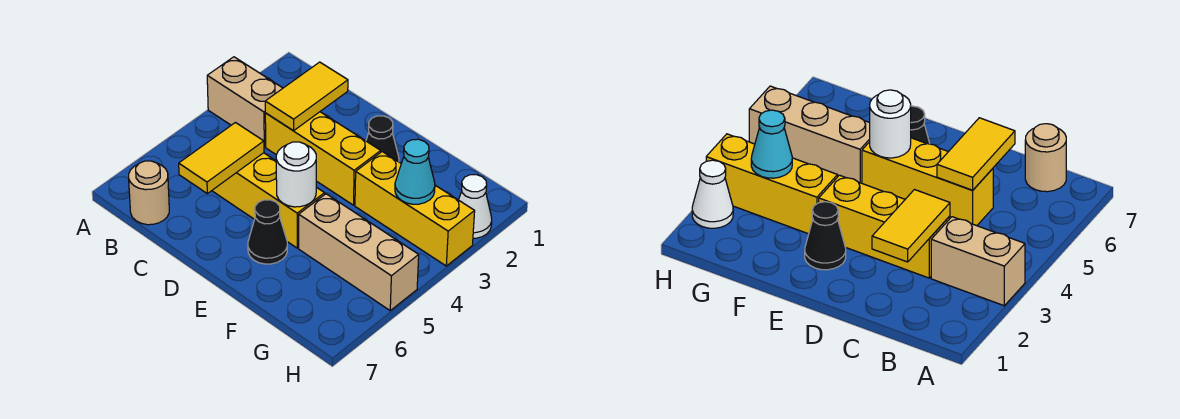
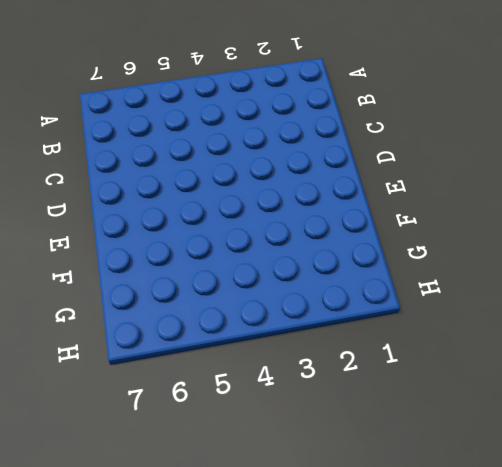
none -> tan brick A3:B3 level 1
none -> tan round brick B7 level 1
none -> yellow brick C3:E3 level 1

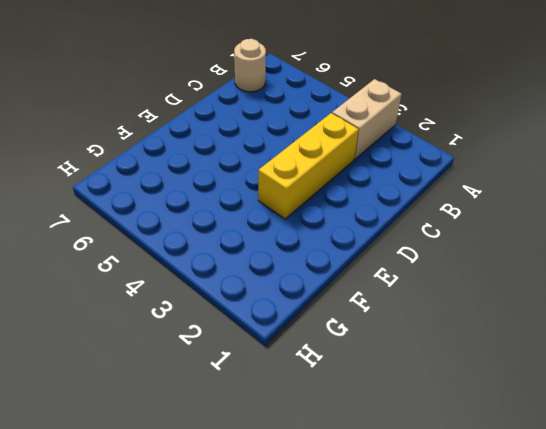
none -> yellow brick C5:E5 level 1
none -> black cone E2 level 1
none -> black cone E6 level 1

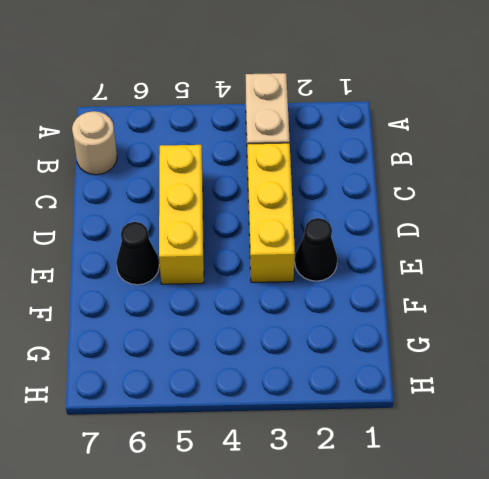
none -> yellow brick F3:H3 level 1
none -> tan brick F5:H5 level 1
none -> white cone H2 level 1

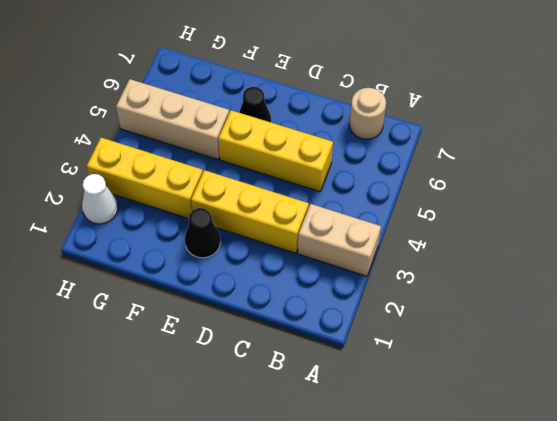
none -> yellow tile C2:C3 level 2
none -> yellow tile C5:C6 level 2
none -> white round brick E5 level 2

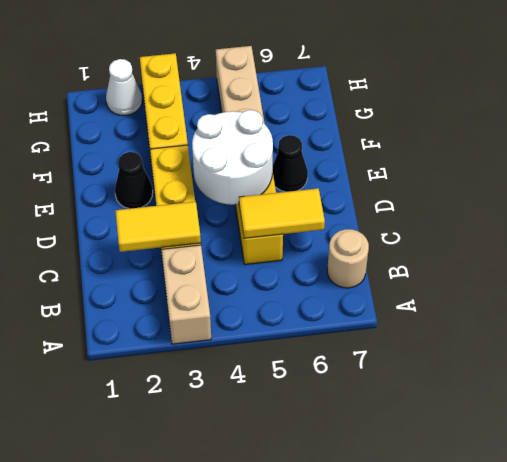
white round brick D4:E5 level 2 -> white round brick E5 level 2
none -> cyan cone G3 level 2

